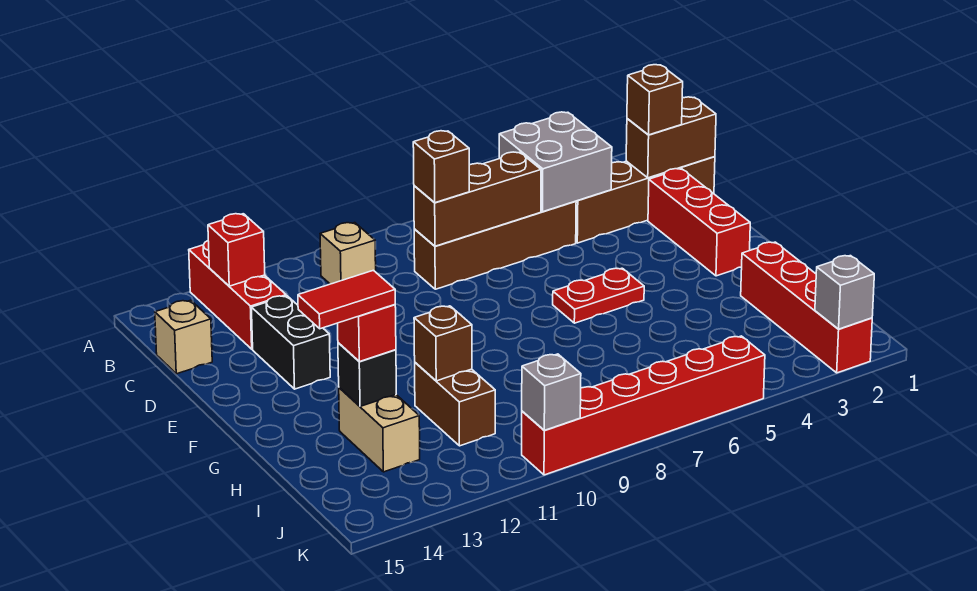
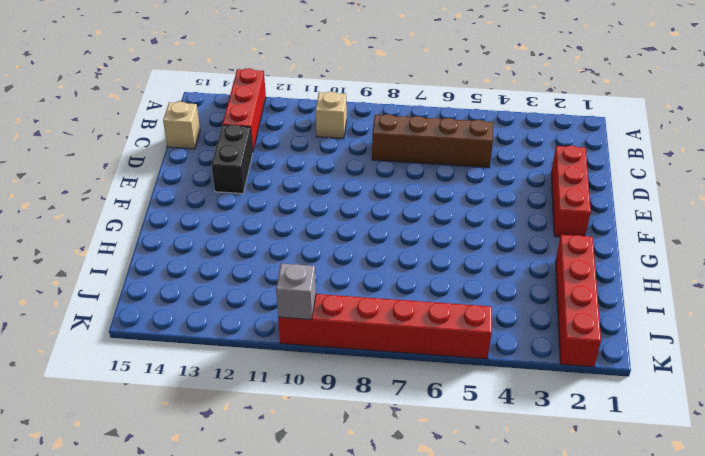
none -> brown brick C1:C4 level 1
none -> red plate F5:F6 level 1
none -> brown brick H11:I11 level 1

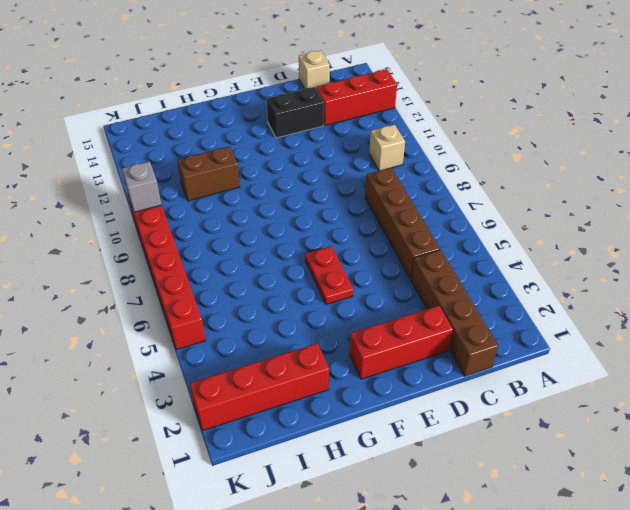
none -> tan brick H13:I13 level 1
none -> grey brick B4:C5 level 2
none -> red brick B13 level 2

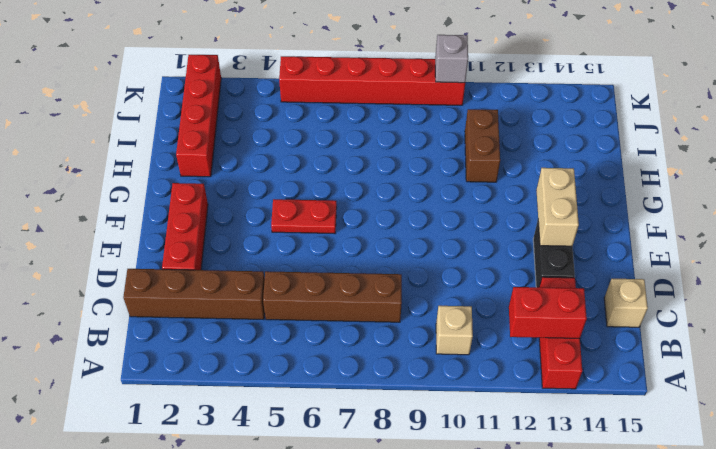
red brick B12:B13 level 2 -> red brick B13 level 2
tan brick E13:F13 level 2 -> tan brick H13:I13 level 1
none -> grey brick B4:C5 level 2
none -> brown brick C1:C2 level 2
none -> brown brick C6:C8 level 2

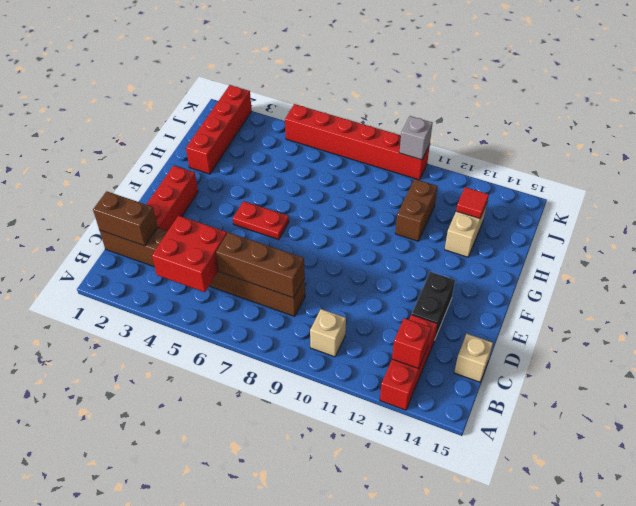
red brick B4:C5 level 2 -> grey brick B4:C5 level 2
red tile I13 level 2 -> none
none -> brown brick H11 level 2
none -> black brick H13 level 2
none -> grey brick K2 level 2

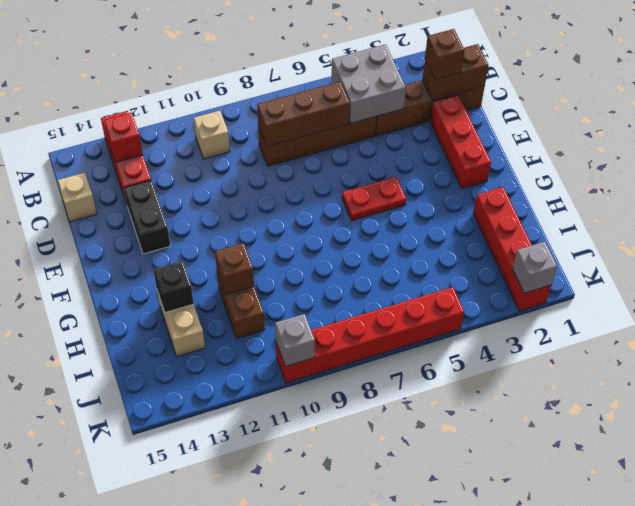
none -> brown brick C8 level 3
none -> red brick H13 level 3
none -> red tile H13:H14 level 4

